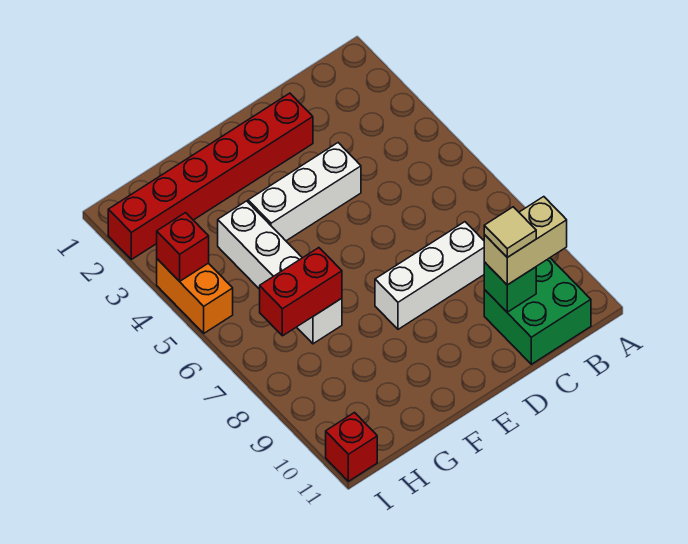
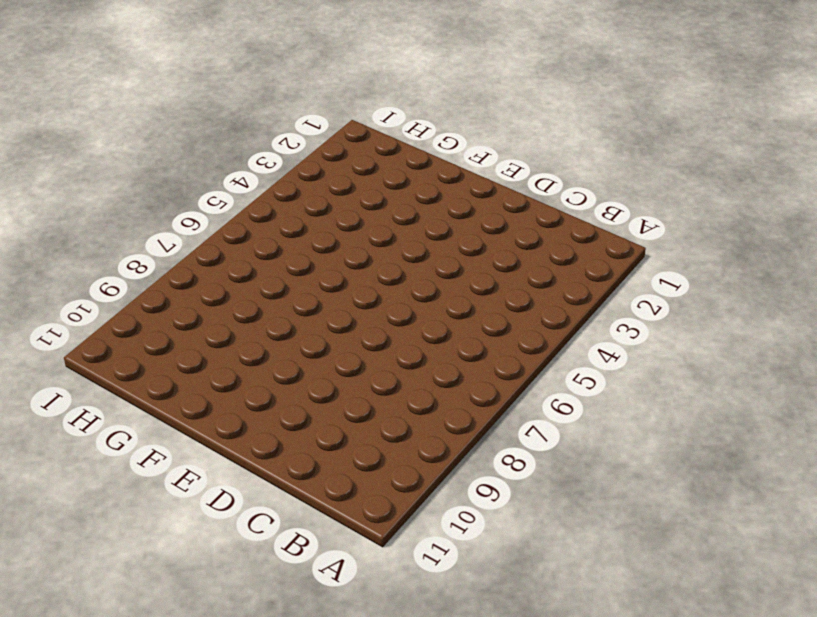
none -> green brick B10:C11 level 1
none -> white brick C8:E8 level 1
none -> red brick D2:I2 level 1

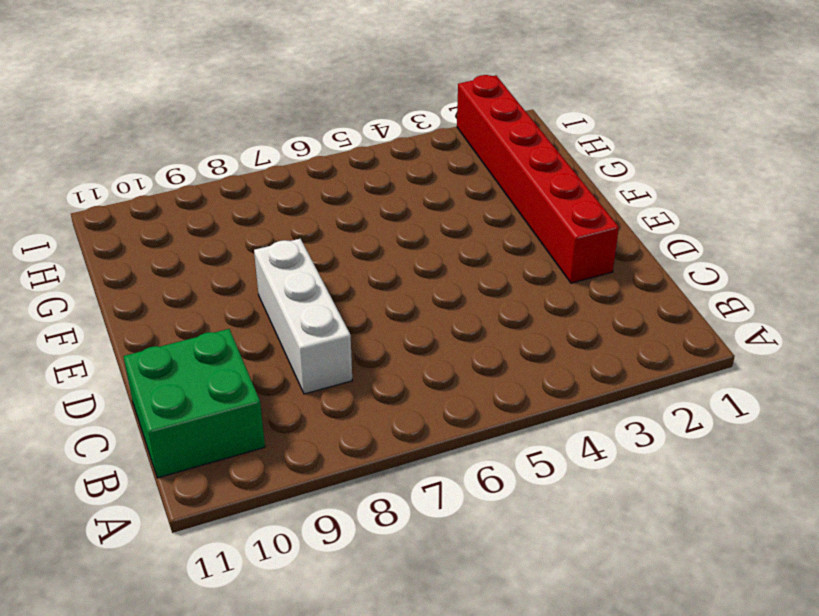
none -> white brick D4:F4 level 1
none -> white brick G4:G7 level 1
none -> orange brick I4:I5 level 1

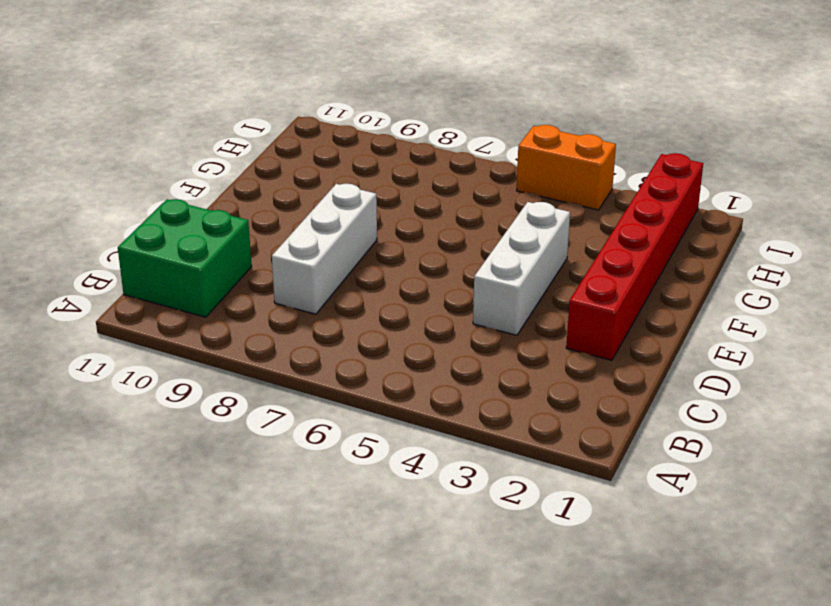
none -> white brick G4:G7 level 1
none -> red brick I11 level 1
none -> green brick C10 level 2

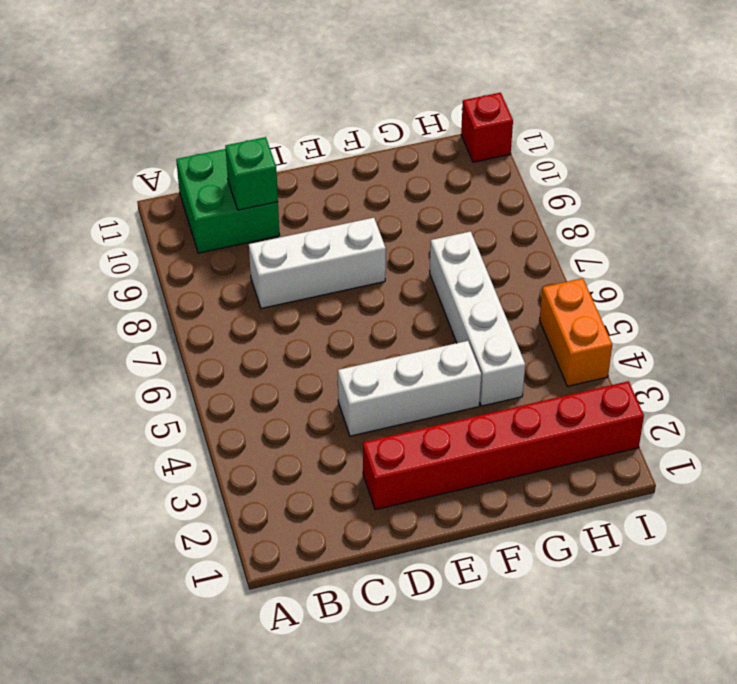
none -> red brick G7:H7 level 2
none -> red brick I4 level 2
none -> tan brick B10:C10 level 3

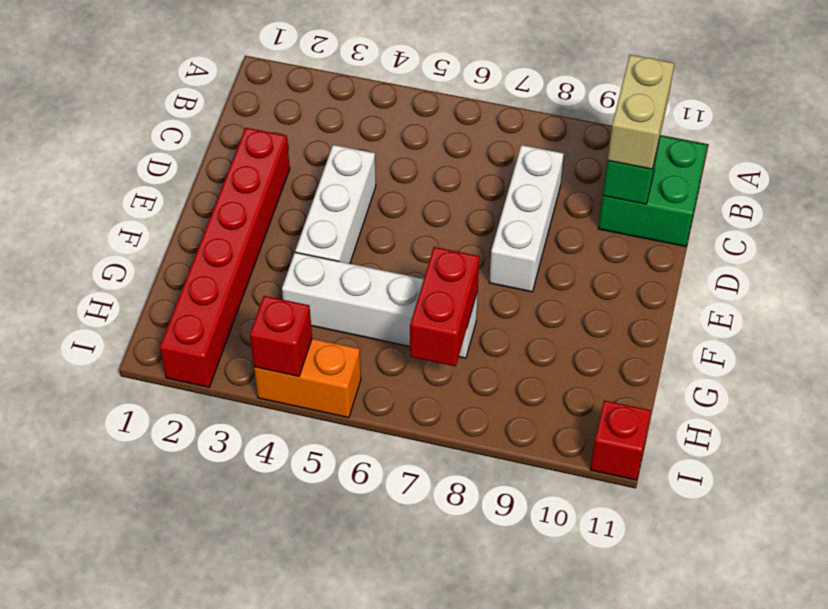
none -> tan tile C10 level 4

